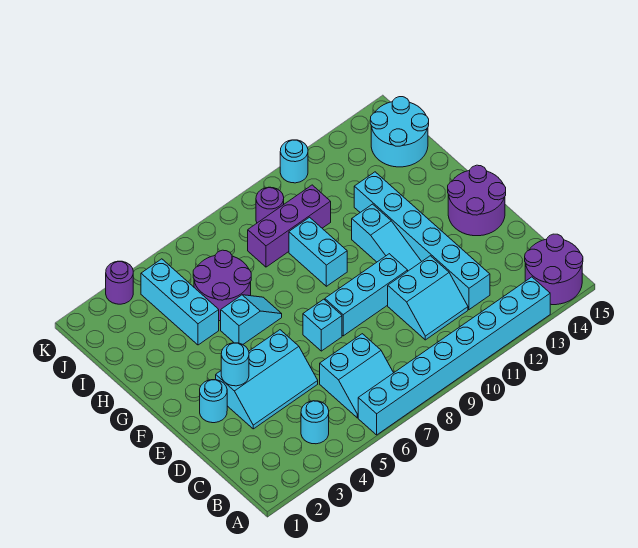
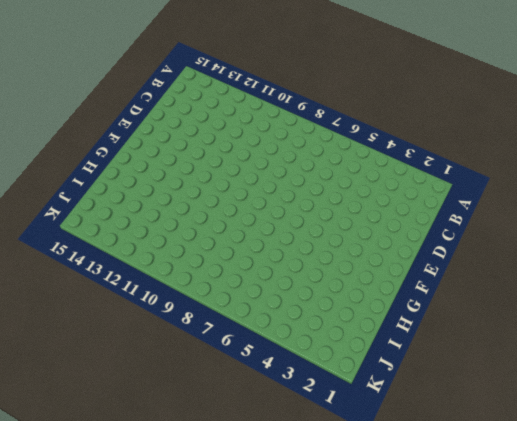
none -> cyan brick A6:A13 level 1
none -> purple round brick A14:B15 level 1
none -> cyan round brick B4 level 1

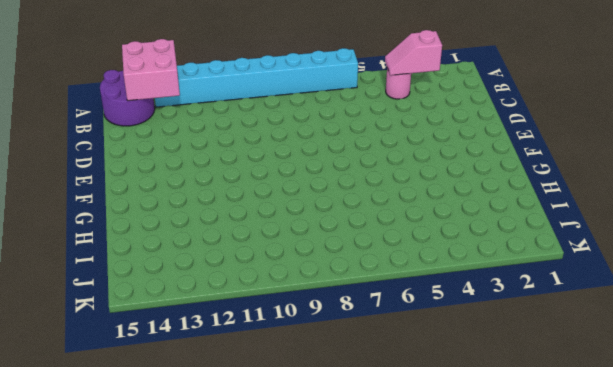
pink brick A13:B14 level 2 -> none
pink slope B3:B4 level 2 top 3 -> none
pink round brick B4 level 1 -> cyan round brick B4 level 1
none -> cyan slope B6:C7 level 1 top C
none -> cyan slope C10:D11 level 1 top D
none -> cyan brick C12:H12 level 1

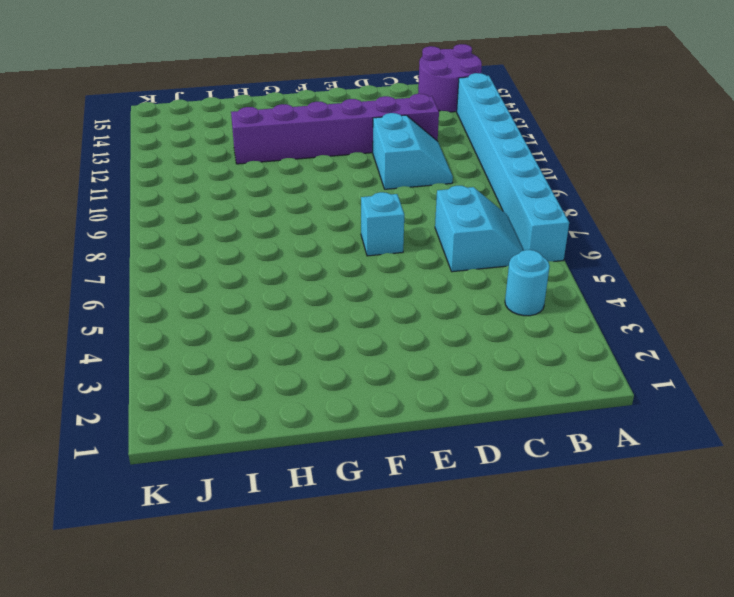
purple brick C12:H12 level 1 -> cyan brick C12:H12 level 1
none -> cyan slope D3:E5 level 1 top E
none -> cyan round brick E2 level 1
none -> cyan brick E8:E10 level 1

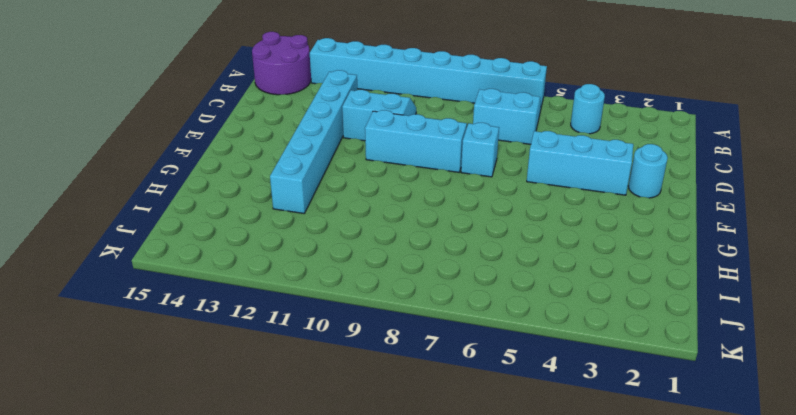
none -> cyan slope E11:G11 level 1 top G
none -> purple round brick E14:F15 level 1
none -> cyan slope G5:G6 level 1 top 5

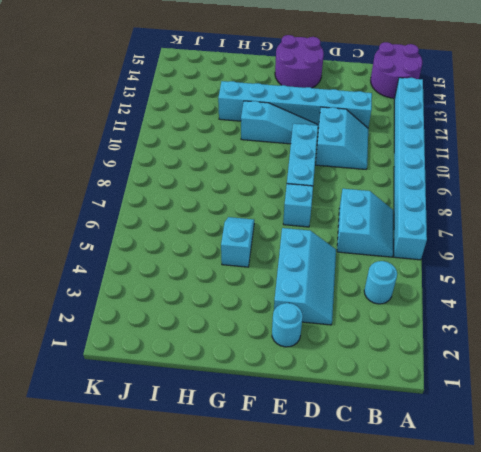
none -> cyan brick G9:H9 level 1
none -> cyan brick H4:J4 level 1
none -> purple round brick H5:I6 level 1

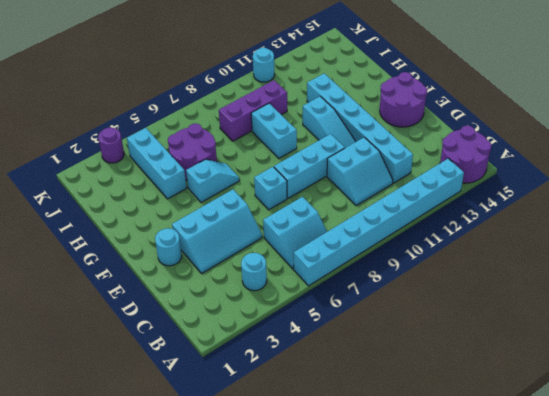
none -> cyan round brick I14:J15 level 1
none -> purple round brick J9 level 1
none -> cyan round brick E3 level 2

